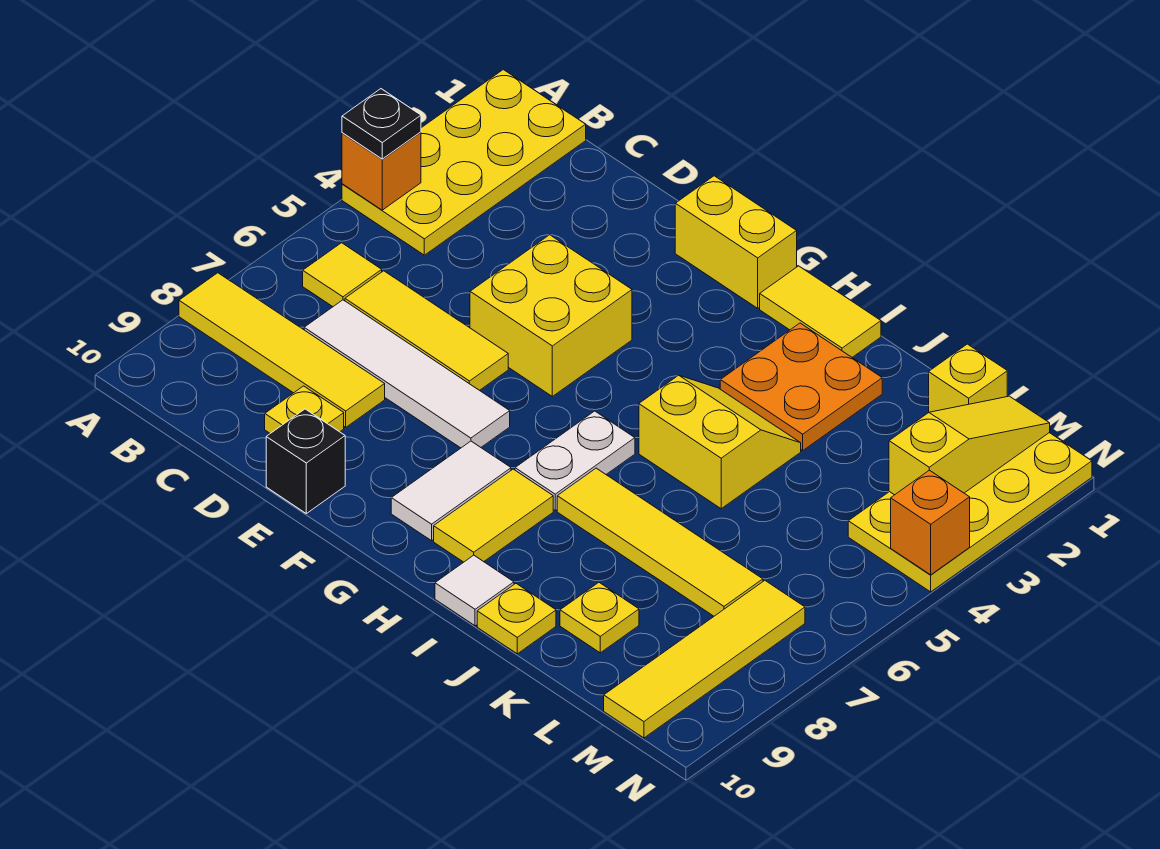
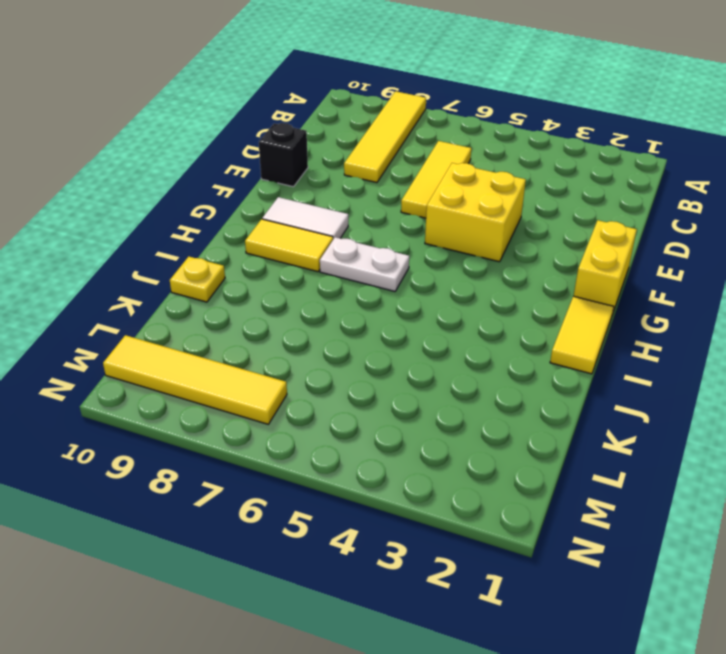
none -> yellow plate A1:B4 level 1
none -> yellow tile B6 level 1
none -> white tile C7:F7 level 1

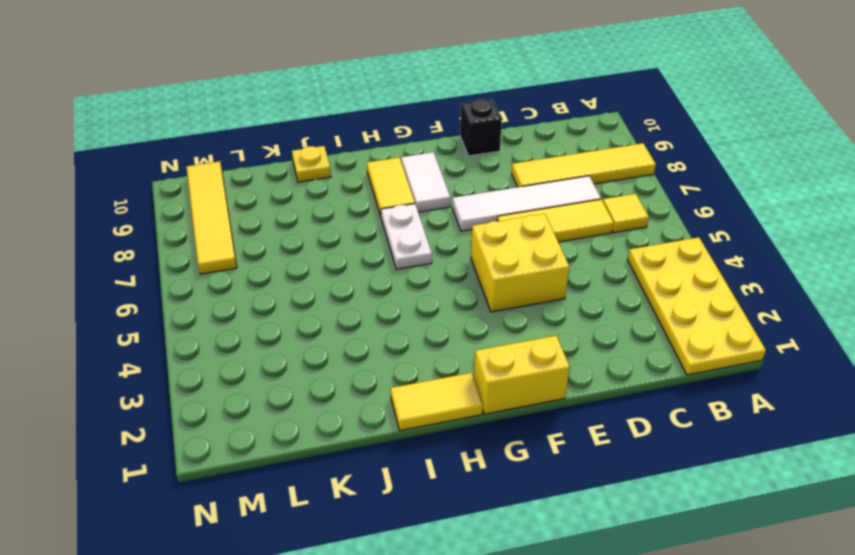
none -> yellow plate D9 level 1
none -> orange plate I2:J3 level 1
none -> yellow slope I4:J5 level 1 top 5

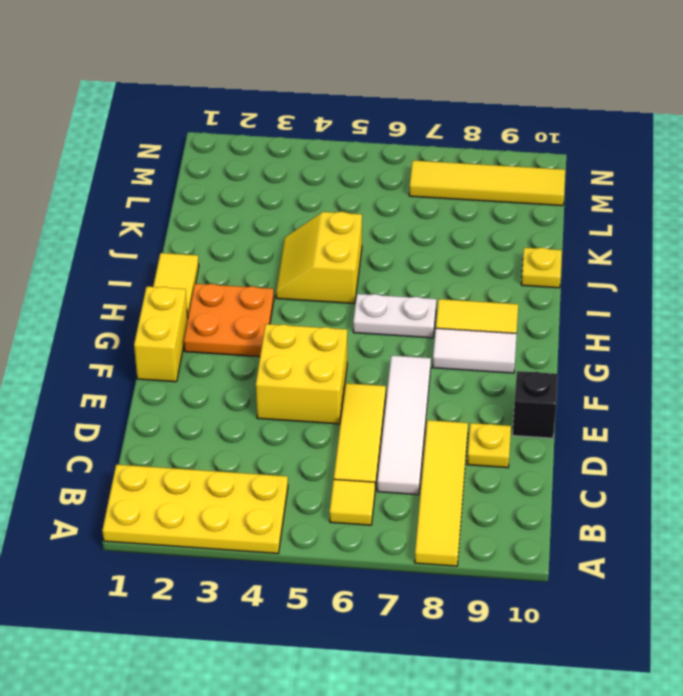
orange plate G2:H3 level 1 -> orange plate I2:J3 level 1
none -> yellow tile I7:L7 level 1
none -> white tile I10 level 1
none -> yellow plate K9 level 1

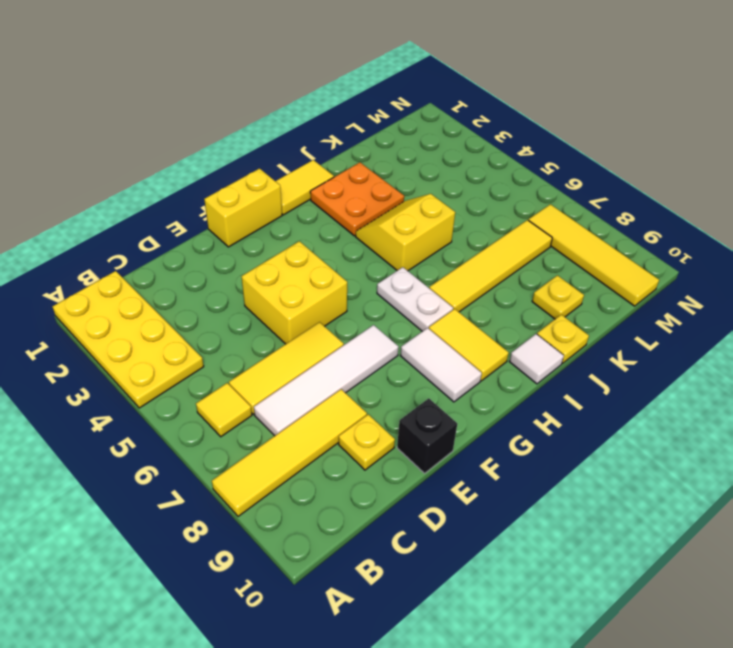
none -> yellow brick L1 level 1
none -> yellow plate M1:N4 level 1
none -> orange brick A4 level 2

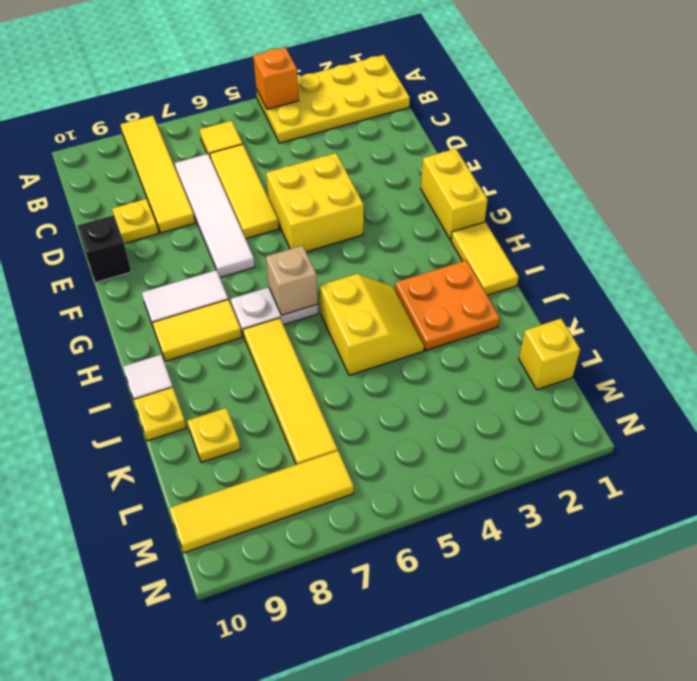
tan brick H6 level 2 -> none
none -> yellow plate M1:N4 level 1
none -> yellow slope M1:M3 level 2 top 3
none -> orange brick N4 level 2

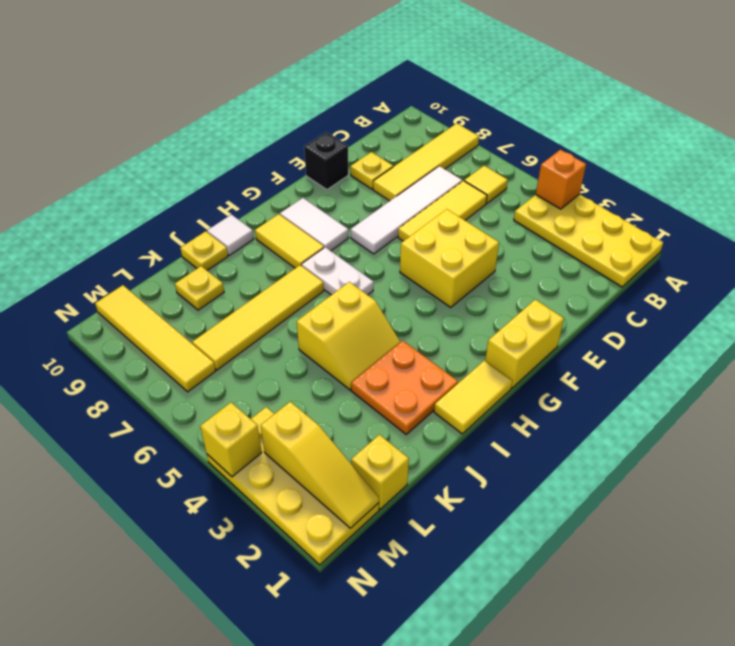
yellow brick N4 level 2 -> orange brick N4 level 2
none -> black plate A4 level 3

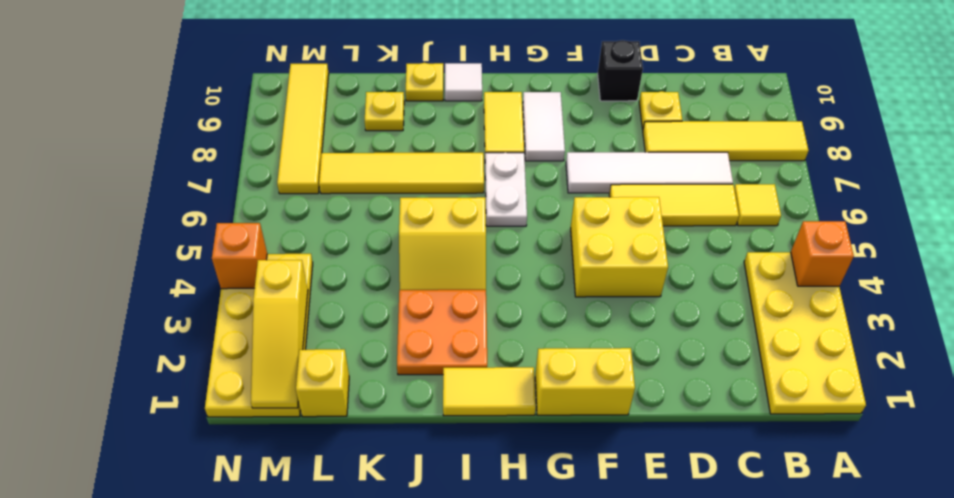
none -> black plate A4 level 3

